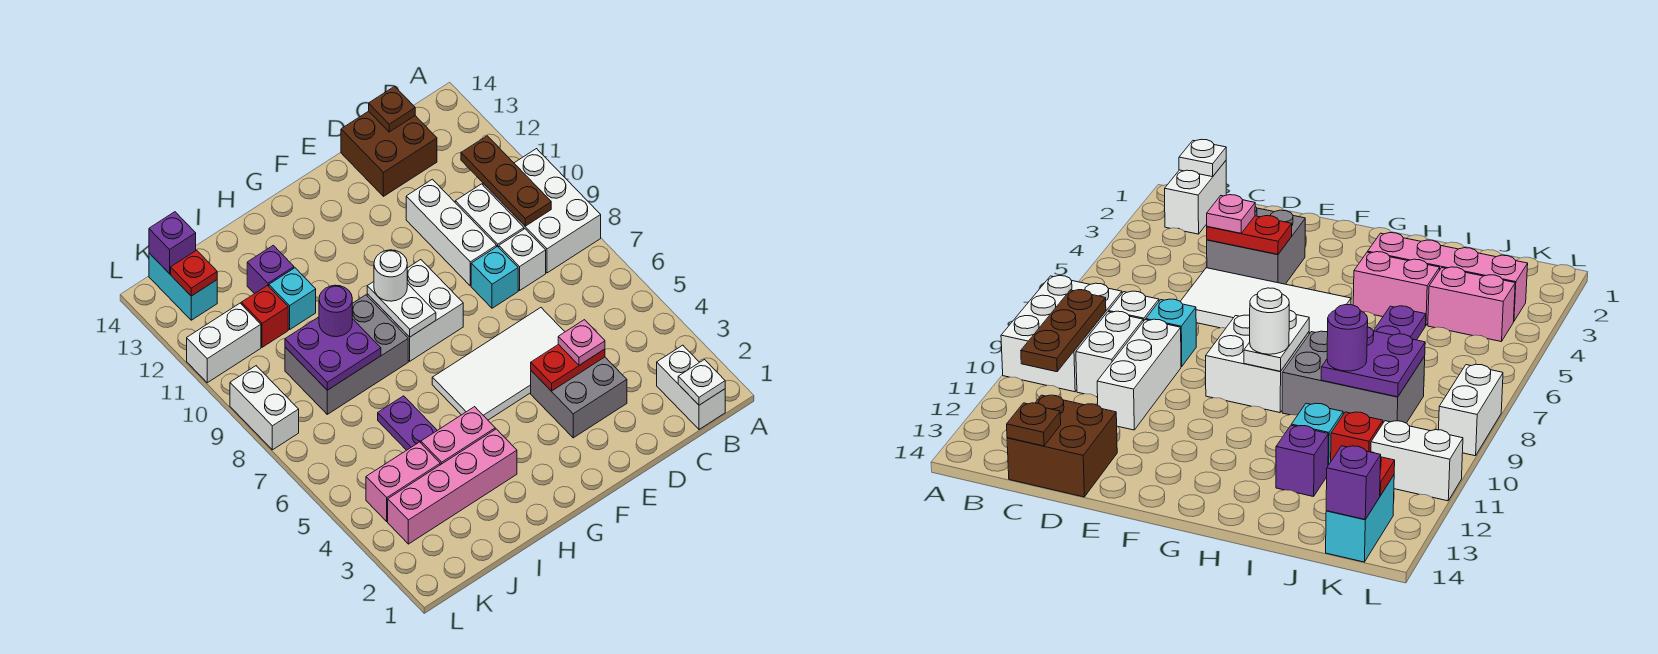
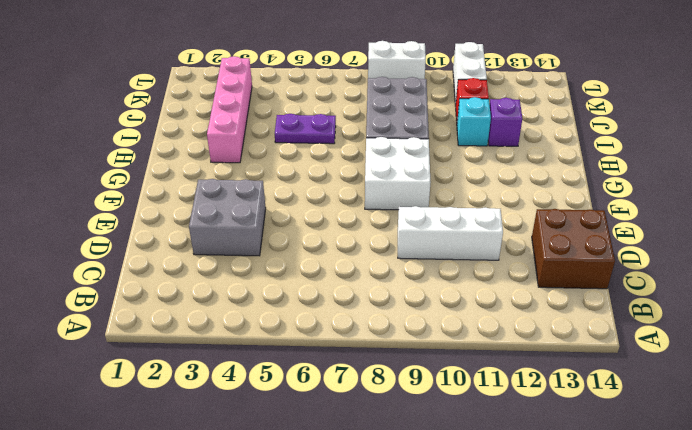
none -> white brick A8:B10 level 1
none -> white brick B1:B2 level 1
none -> white brick C8 level 1
none -> white brick C9:C10 level 1

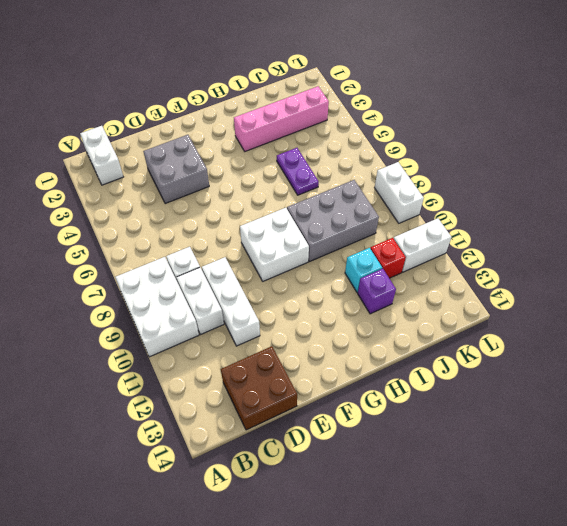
none -> white tile D5:G6 level 1
none -> cyan brick D8 level 1
none -> pink brick H4:I4 level 1
none -> pink brick J4:K4 level 1

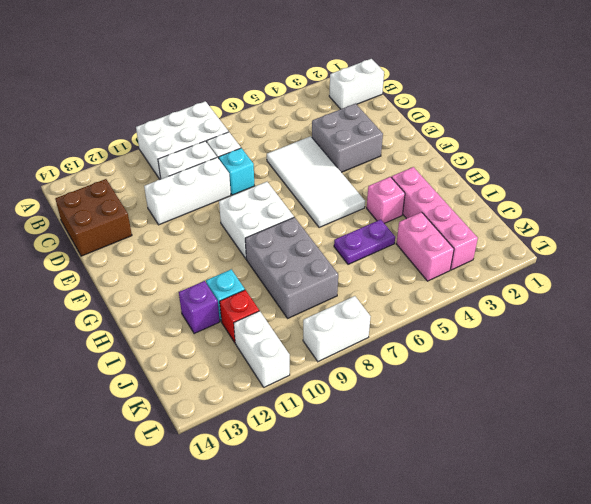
pink brick H4 level 1 -> pink brick H4:I4 level 1
none -> cyan brick K13:K14 level 1
none -> white plate B1 level 2
none -> brown plate B9:B11 level 2
none -> brown plate C14 level 2

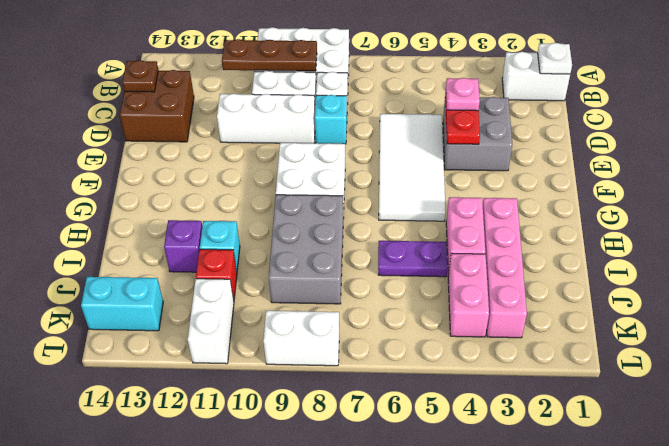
none -> white plate G8:G9 level 2
none -> purple plate I8:J9 level 2
none -> red plate K13 level 2
none -> purple brick K14 level 2

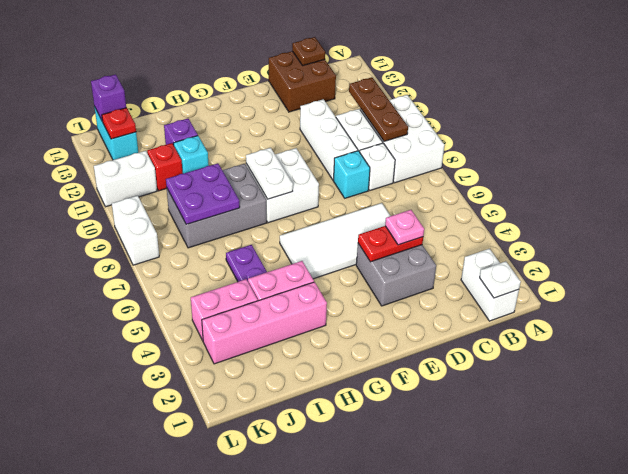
none -> white round brick G9 level 3
none -> purple round brick I9 level 3

